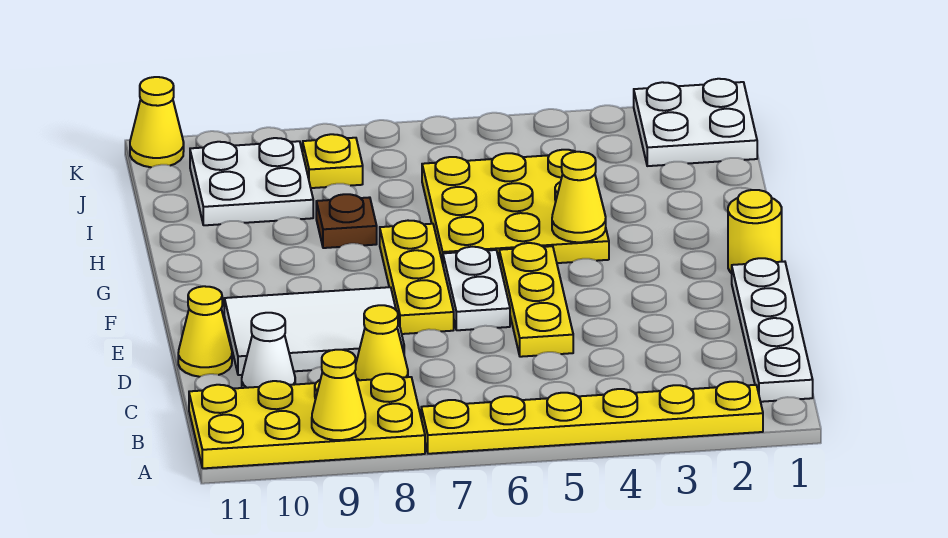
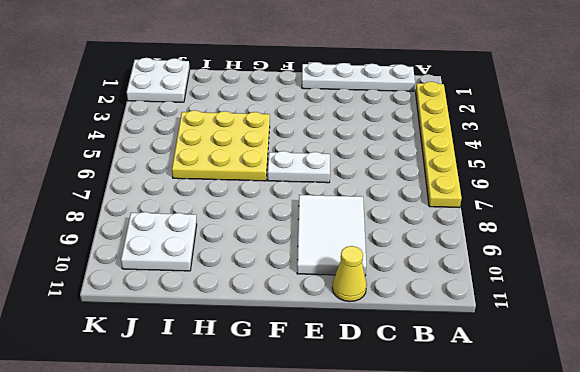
none -> yellow plate A8:B11 level 1
none -> yellow cone C8 level 1
none -> white cone C10 level 1

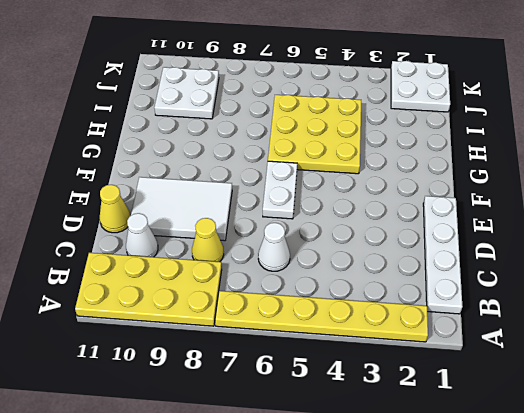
white cone C6 level 1 -> none
none -> yellow plate D5:F5 level 1
none -> yellow plate E7:G7 level 1
none -> yellow round brick F1 level 1

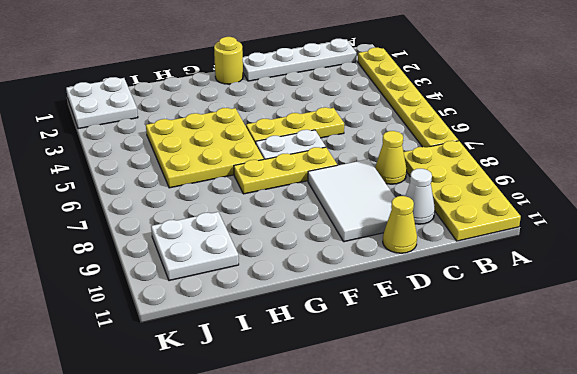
none -> brown plate H8 level 1
none -> yellow plate J8 level 1
none -> yellow cone K11 level 1

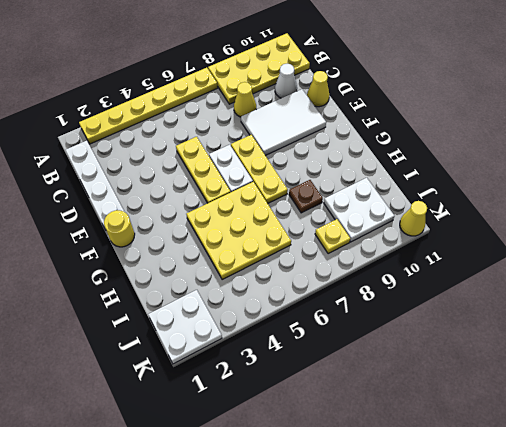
none -> yellow cone A9 level 2
none -> yellow cone G4 level 2

